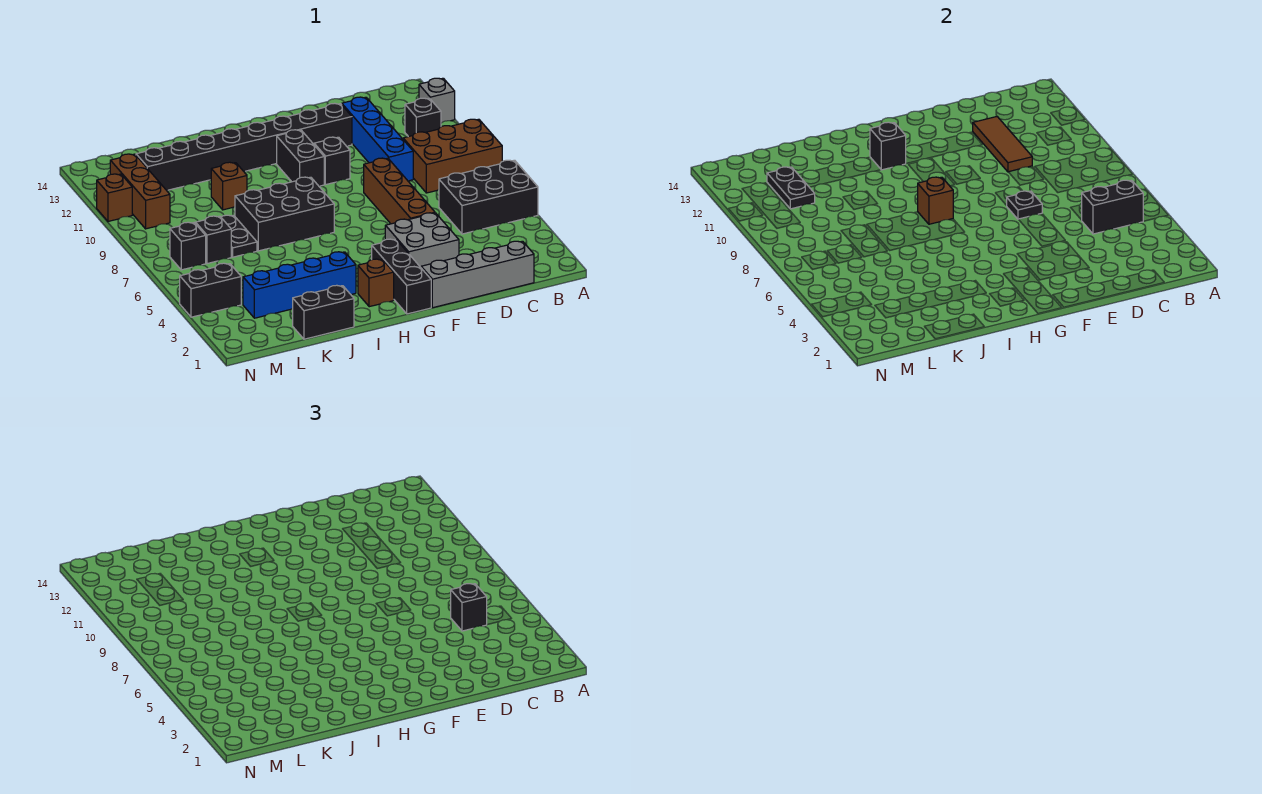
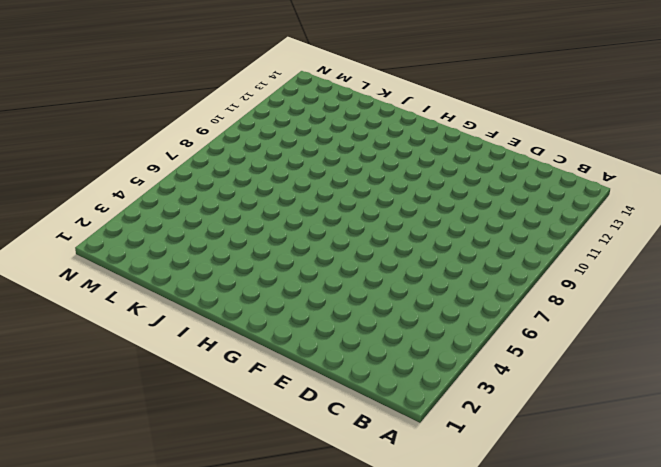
none -> black brick A5:C6 level 1
none -> brown brick A8:C9 level 1
none -> grey brick A12 level 1
none -> black brick B11 level 1

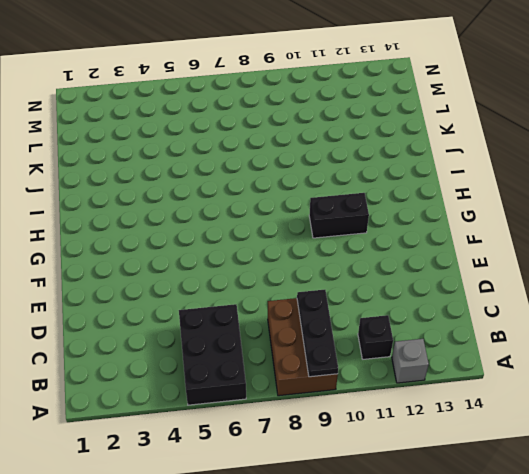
black plate A9:C9 level 2 -> none
none -> grey brick C1:F1 level 1
none -> blue brick D9:D12 level 1
none -> grey brick E3:F4 level 1
none -> brown brick E5:E8 level 1

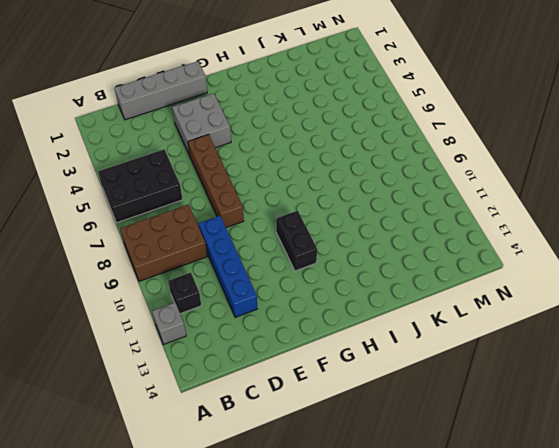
none -> black brick E12:L12 level 1
none -> black brick F10 level 1
none -> black brick G1:G3 level 1
none -> brown brick H2 level 1

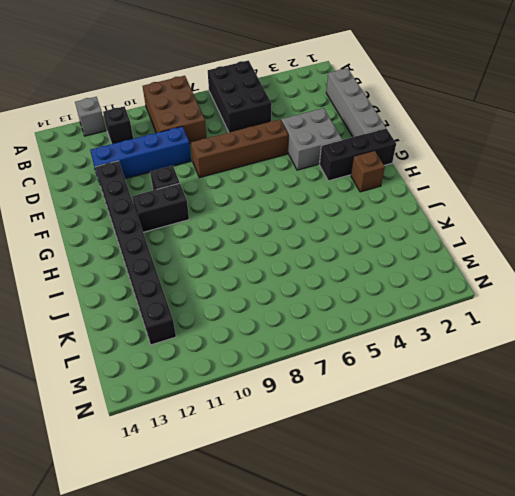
none -> black brick H7:J8 level 1
none -> blue brick I3:L3 level 1
none -> black brick J1:K1 level 1
none -> brown brick J10 level 1

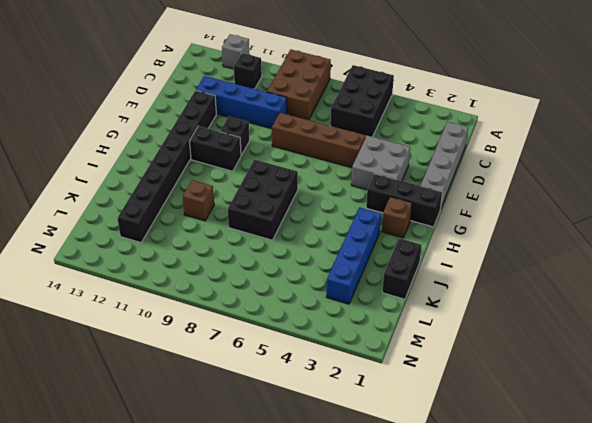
none -> black plate K7:K8 level 1
none -> black brick L7 level 1
none -> black brick M4:N4 level 1
none -> black brick M7 level 1

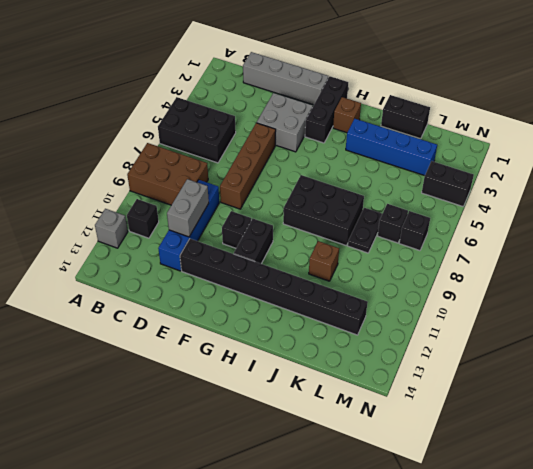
grey brick D10:D11 level 2 -> brown tile D10:D12 level 2
none -> brown brick M10:M12 level 1
none -> brown brick N11 level 1
none -> black brick B5:C5 level 2
none -> black plate E7 level 2

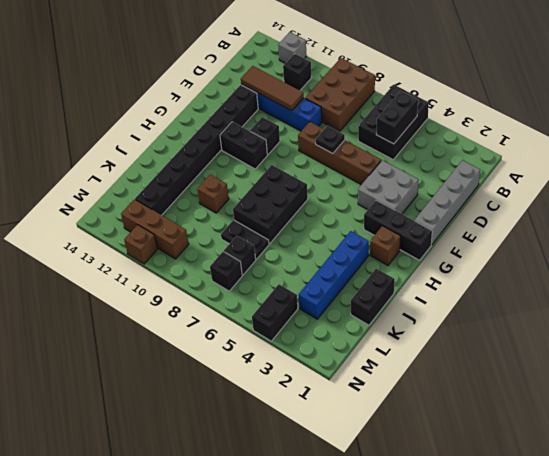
none -> brown brick H8 level 2
none -> black brick H12 level 2
none -> black plate L11:L12 level 2
none -> black brick C5 level 3

